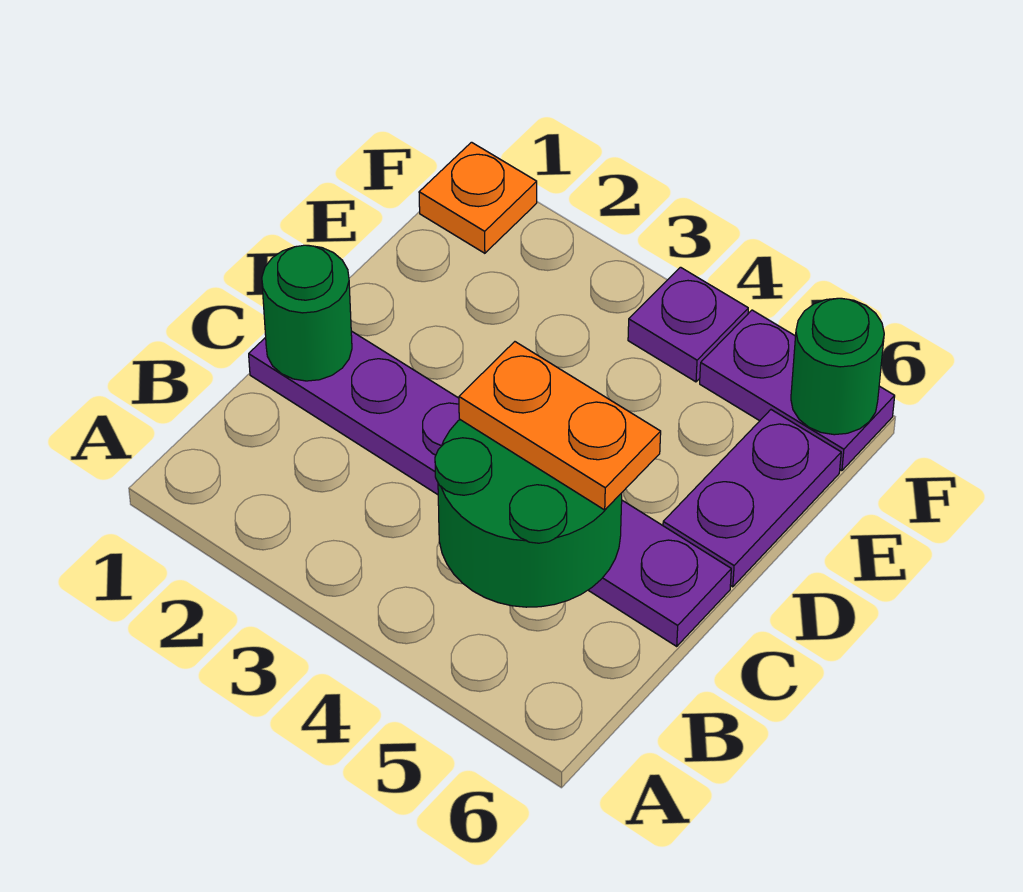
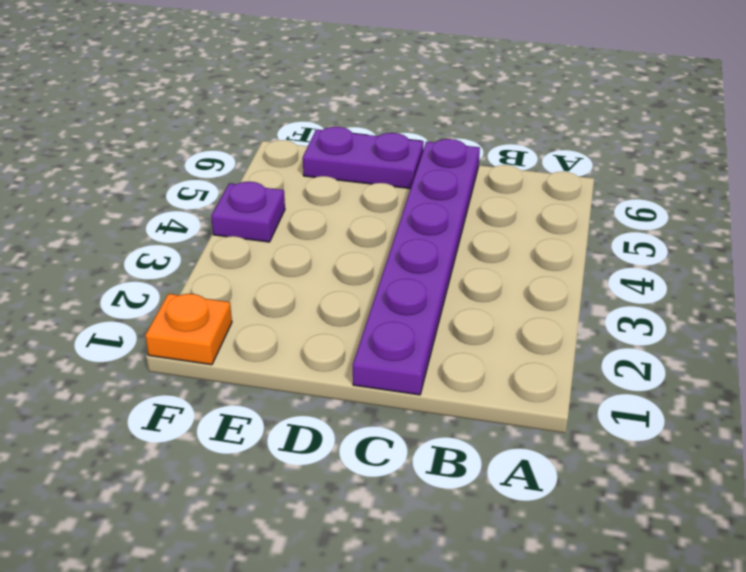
none -> purple plate F5:F6 level 1
none -> green round brick B4:C5 level 2

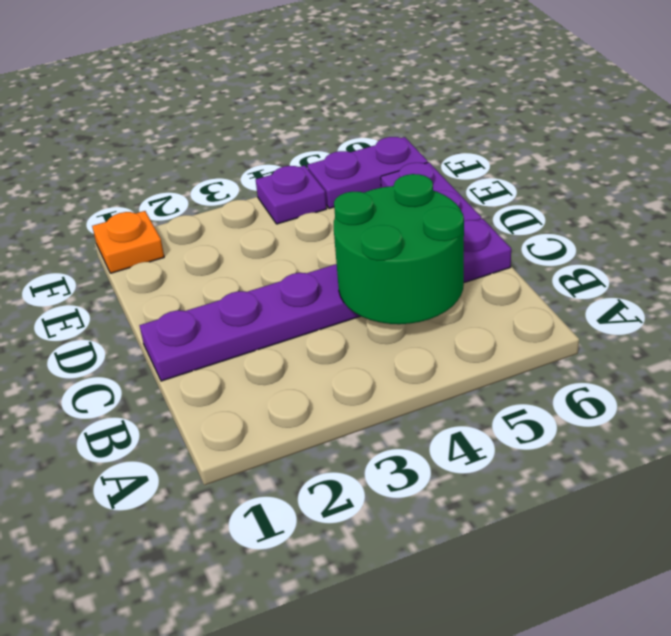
none -> green round brick C1 level 2
none -> green round brick F6 level 2

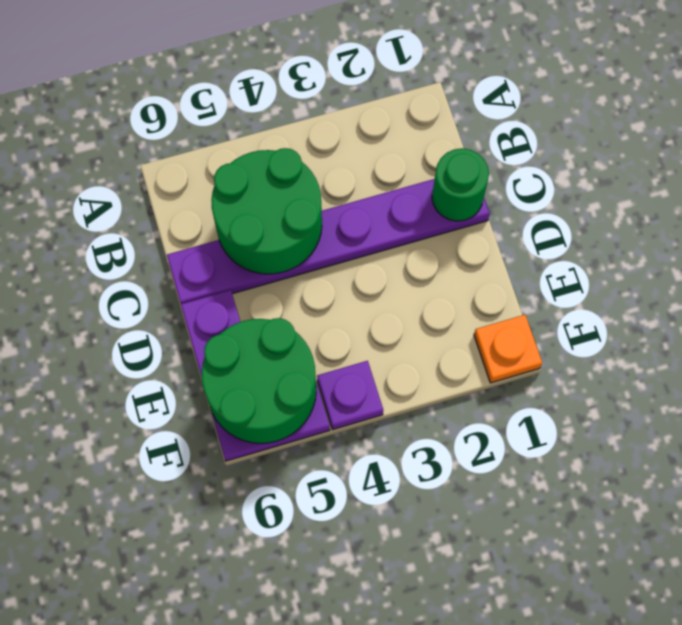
green round brick E5:F6 level 2 -> green round brick F6 level 2
none -> orange plate C4:C5 level 3

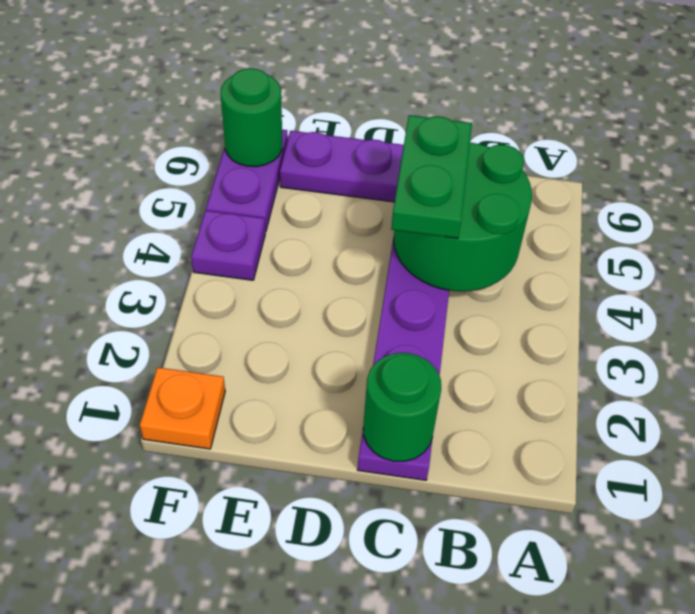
green plate C4:C5 level 3 -> orange plate C4:C5 level 3

